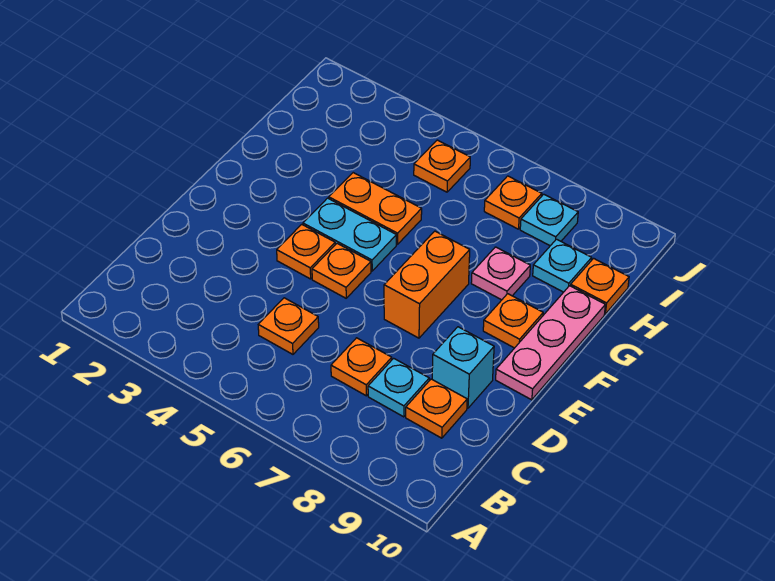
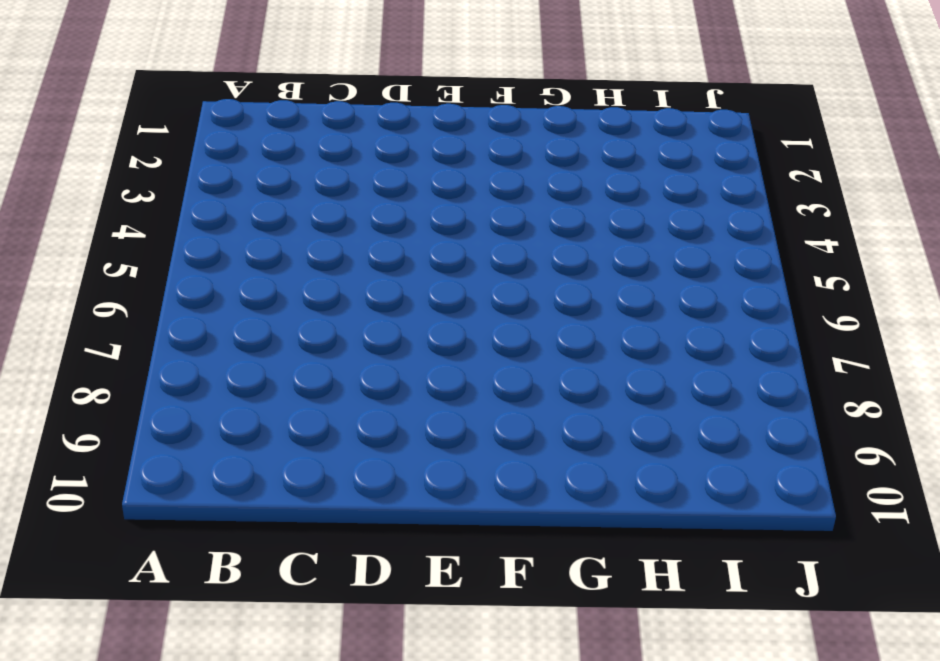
none -> orange plate C5 level 1
none -> orange plate C7 level 1
none -> cyan plate C8 level 1

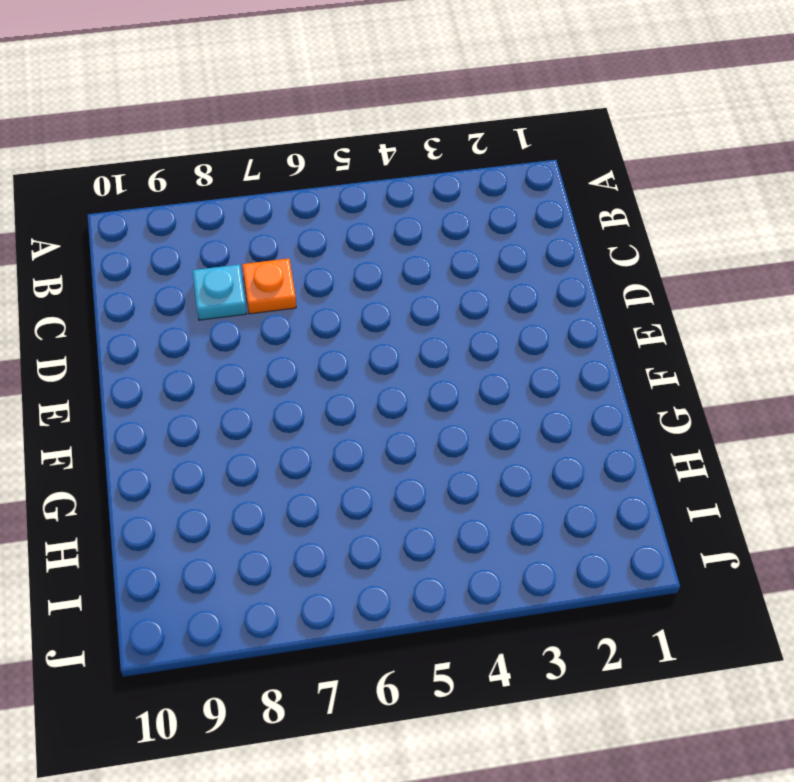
none -> orange plate C5 level 1
none -> orange plate C9 level 1
none -> cyan brick D9 level 1

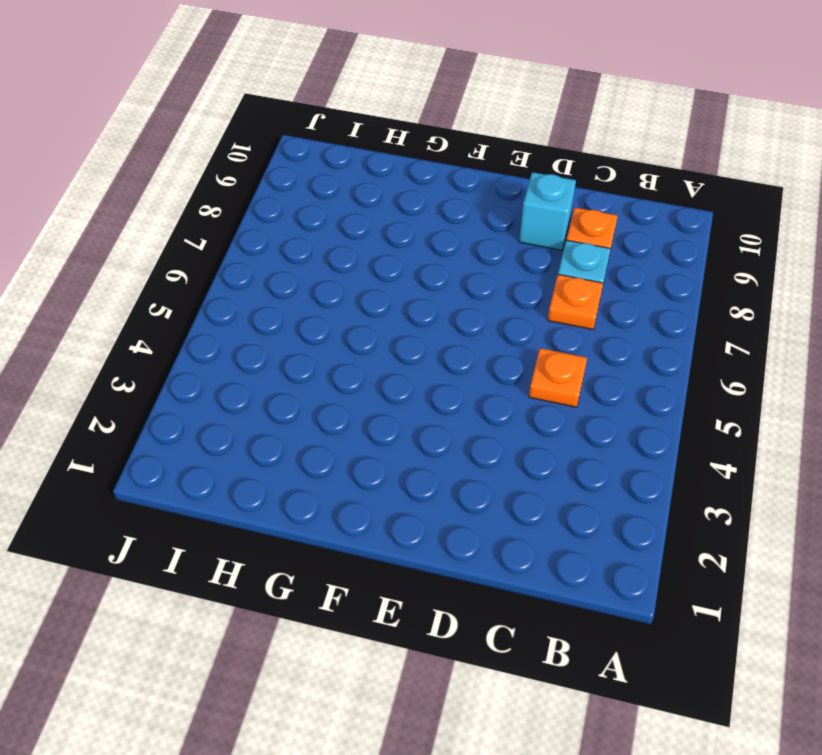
none -> orange plate E4 level 1
none -> orange plate E5 level 1
none -> orange brick E7:F7 level 1

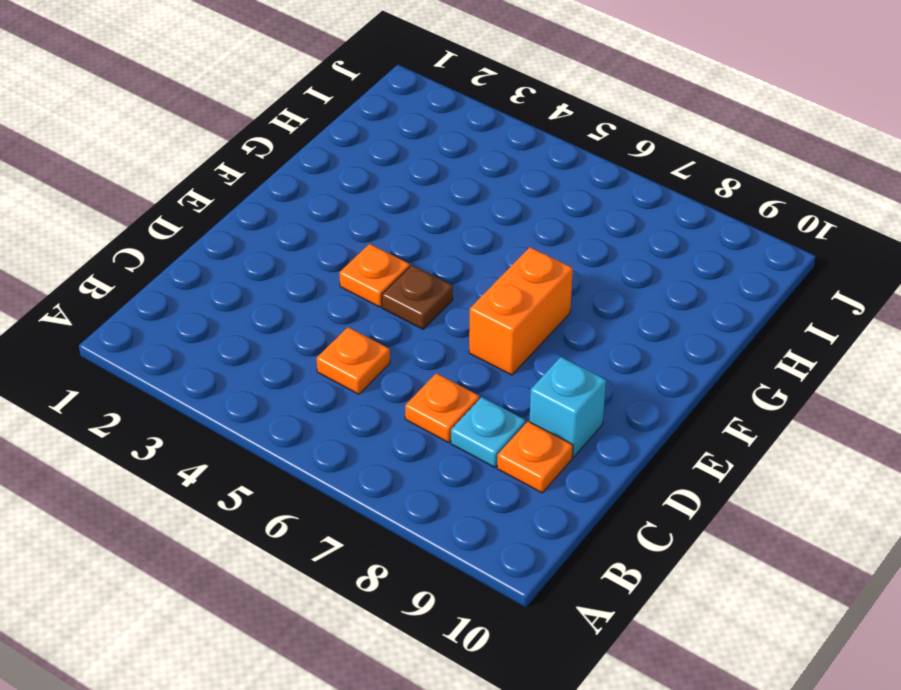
brown plate E5 level 1 -> orange plate E5 level 1
none -> pink plate E10:G10 level 1
none -> cyan plate F4:F5 level 1
none -> orange plate F9 level 1

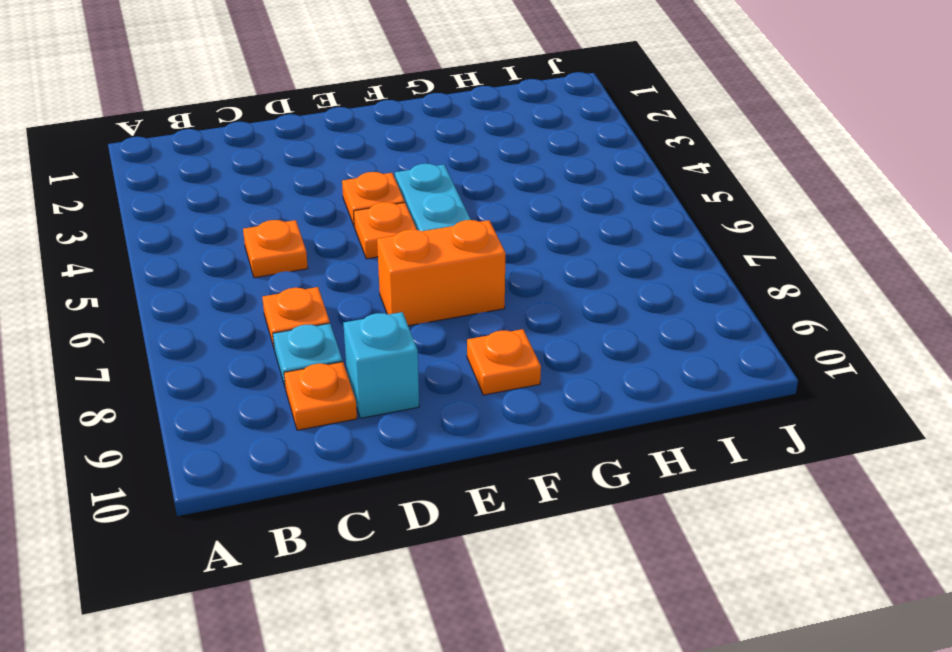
none -> pink plate E10:G10 level 1
none -> orange plate G4:G5 level 1
none -> pink plate G8 level 1

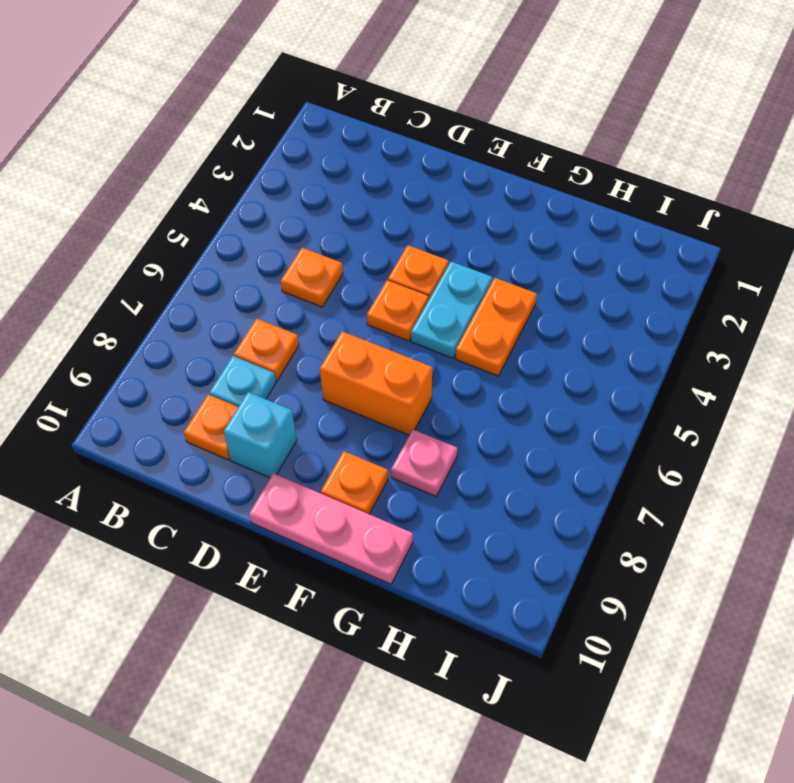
none -> cyan plate H9 level 1
none -> orange plate H10 level 1
none -> orange plate I5 level 1

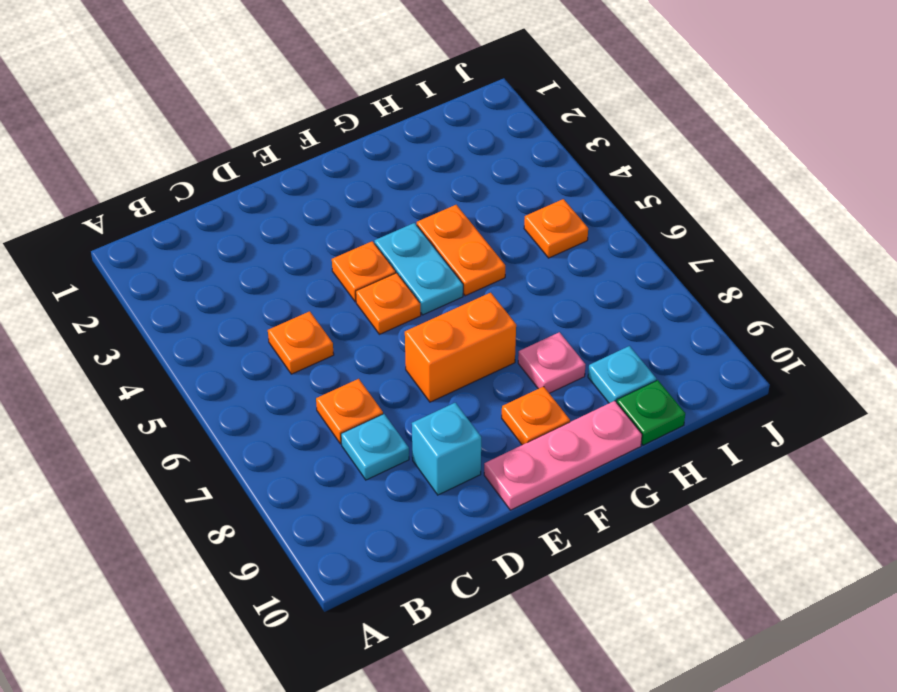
green plate H10 level 1 -> orange plate H10 level 1
none -> orange plate C9 level 1
none -> orange plate I7 level 1
none -> cyan plate I8 level 1

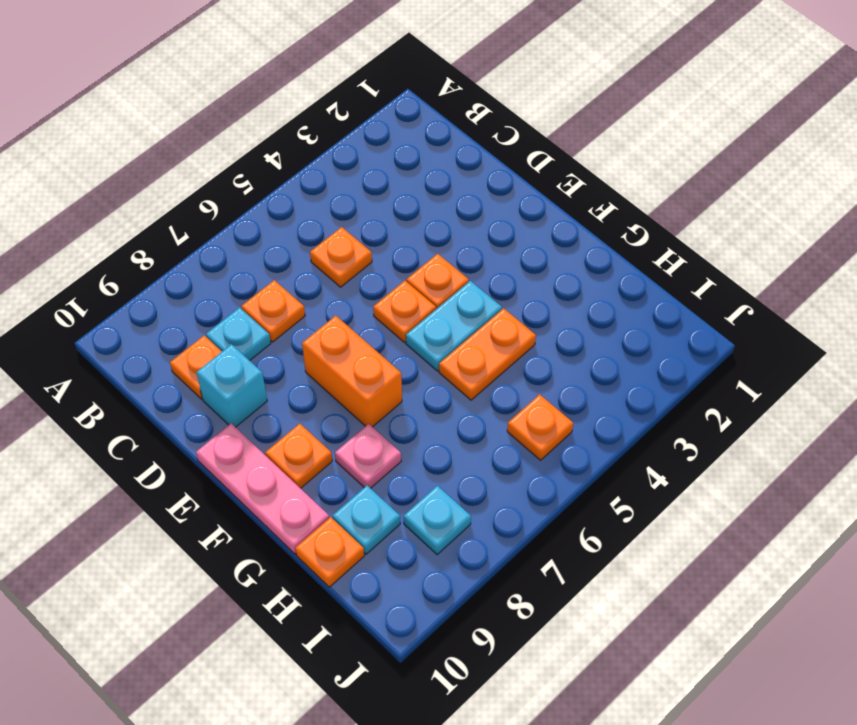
none -> orange plate I7 level 1

